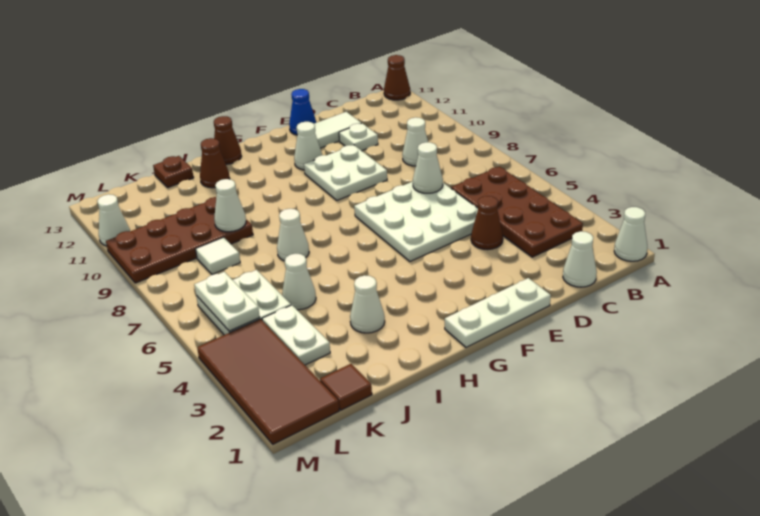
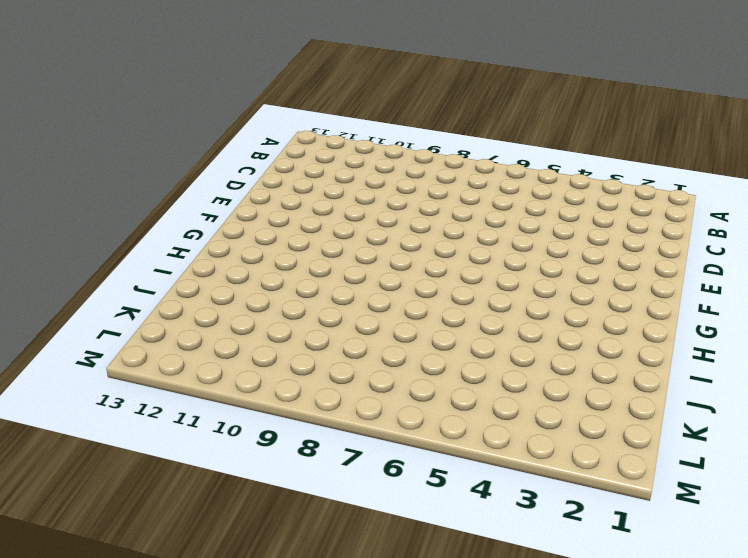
none -> white cone A1 level 1
none -> brown cone A13 level 1
none -> brown plate B3:C6 level 1

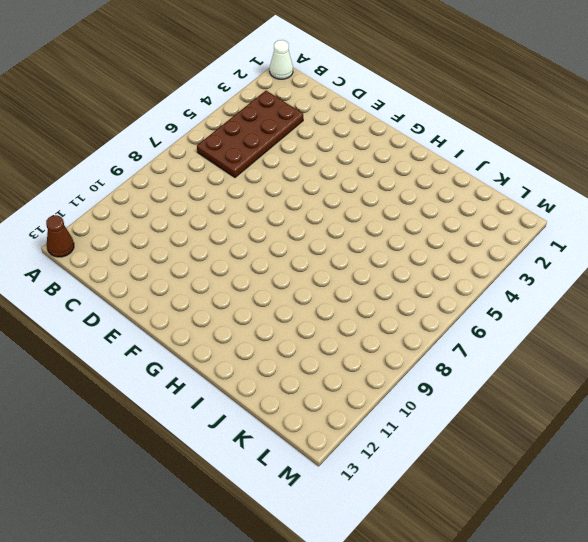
none -> white cone C1 level 1
none -> white cone C9 level 1
none -> brown cone D4 level 1

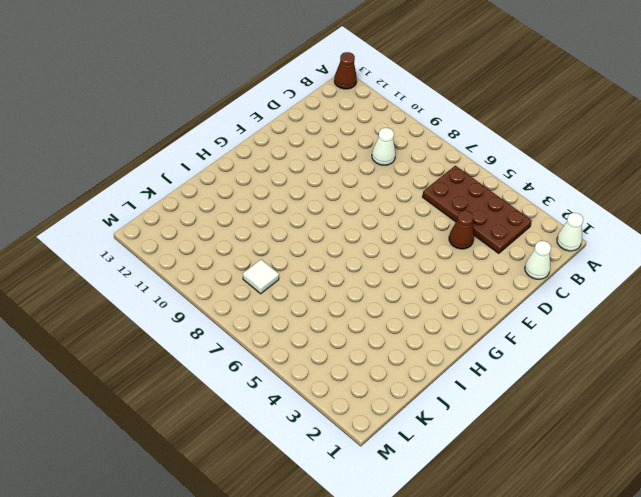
none -> white plate D5:F7 level 1
none -> white plate D11 level 1
none -> white tile D12:E12 level 1

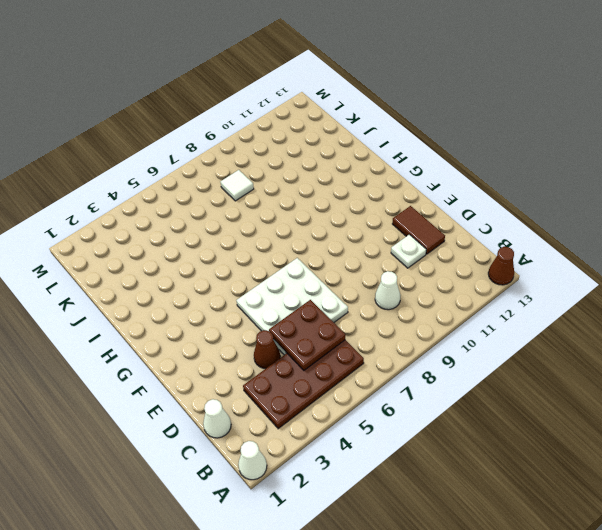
brown plate C5:D6 level 2 -> none
brown tile D12:E12 level 1 -> white tile D12:E12 level 1
none -> white plate E1:G1 level 1
none -> white plate E9:F10 level 1
none -> blue cone E13 level 1

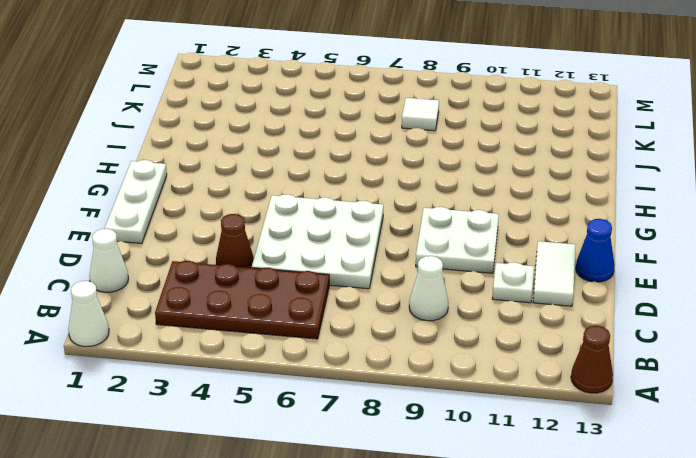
none -> white cone F11 level 1
none -> brown cone H13 level 1
none -> white cone I3 level 1

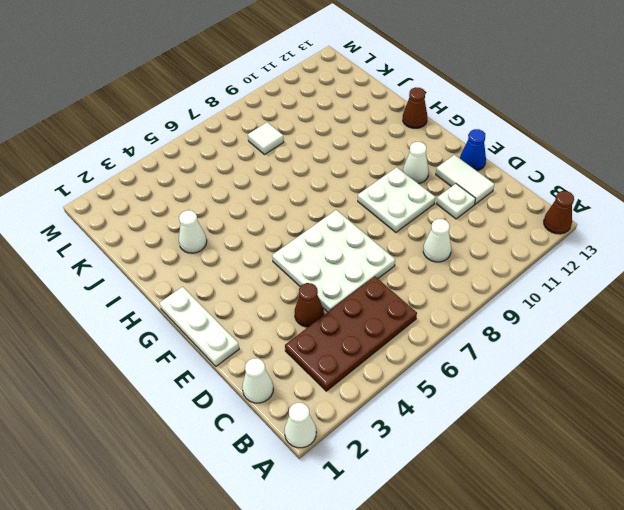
none -> white cone I7 level 1
none -> brown cone I12 level 1
none -> white cone J5 level 1

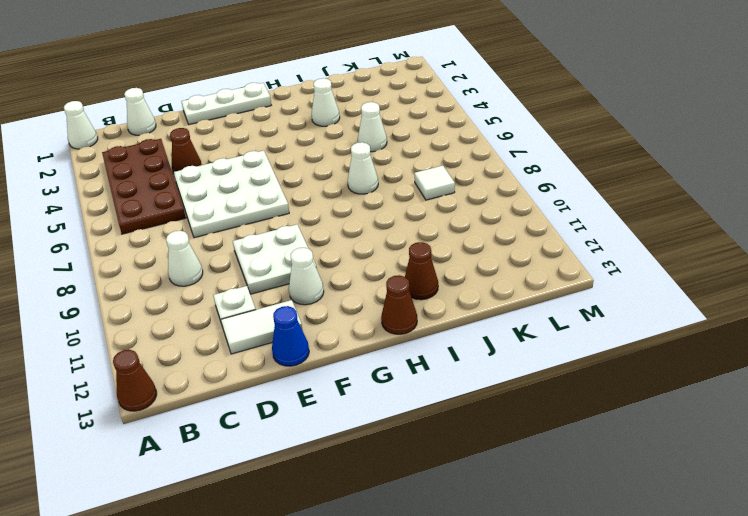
none -> brown plate J9:M10 level 1
none -> brown plate J13 level 1
none -> brown tile K1 level 1

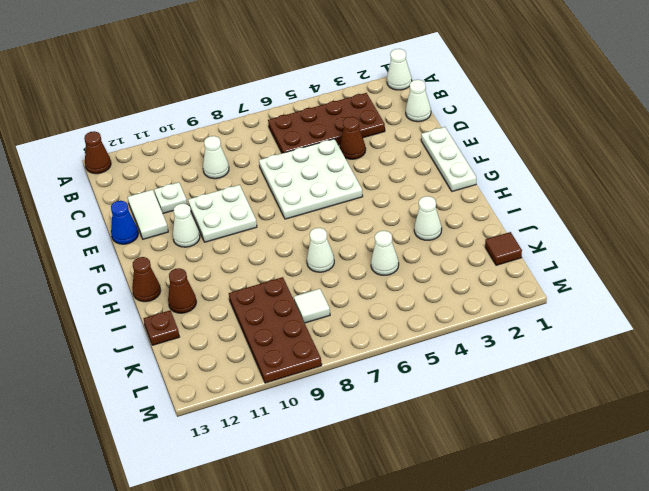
none -> white plate K3:K4 level 1
none -> white plate K5:L6 level 1
none -> brown tile L1:M4 level 1

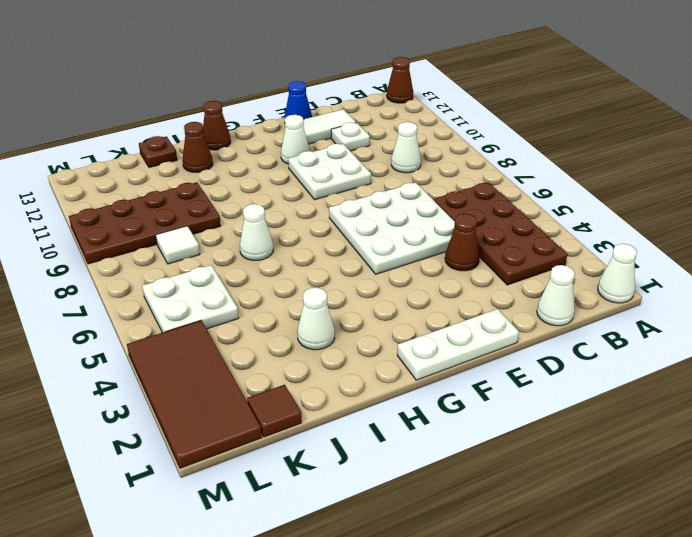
none -> white cone J5 level 1
none -> white plate K3:K4 level 1
none -> white cone M11 level 1

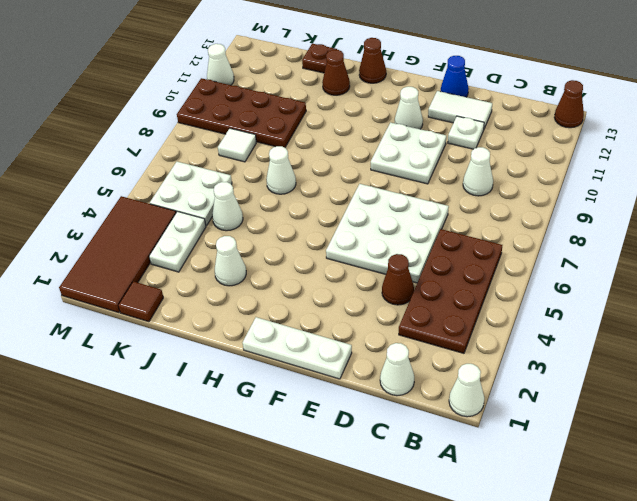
none -> white cone D7 level 2
none -> white cone J9 level 2
none -> white plate L5:L6 level 2

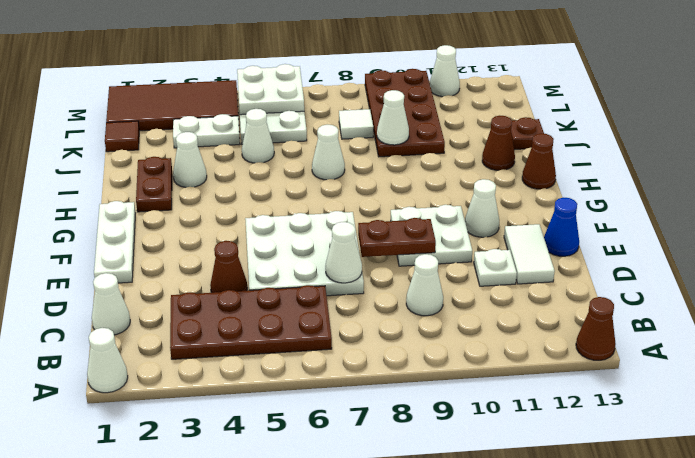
brown plate E8:E9 level 2 -> none
brown plate H2:I2 level 1 -> none
white plate L5:M6 level 2 -> white plate L5:L6 level 2

